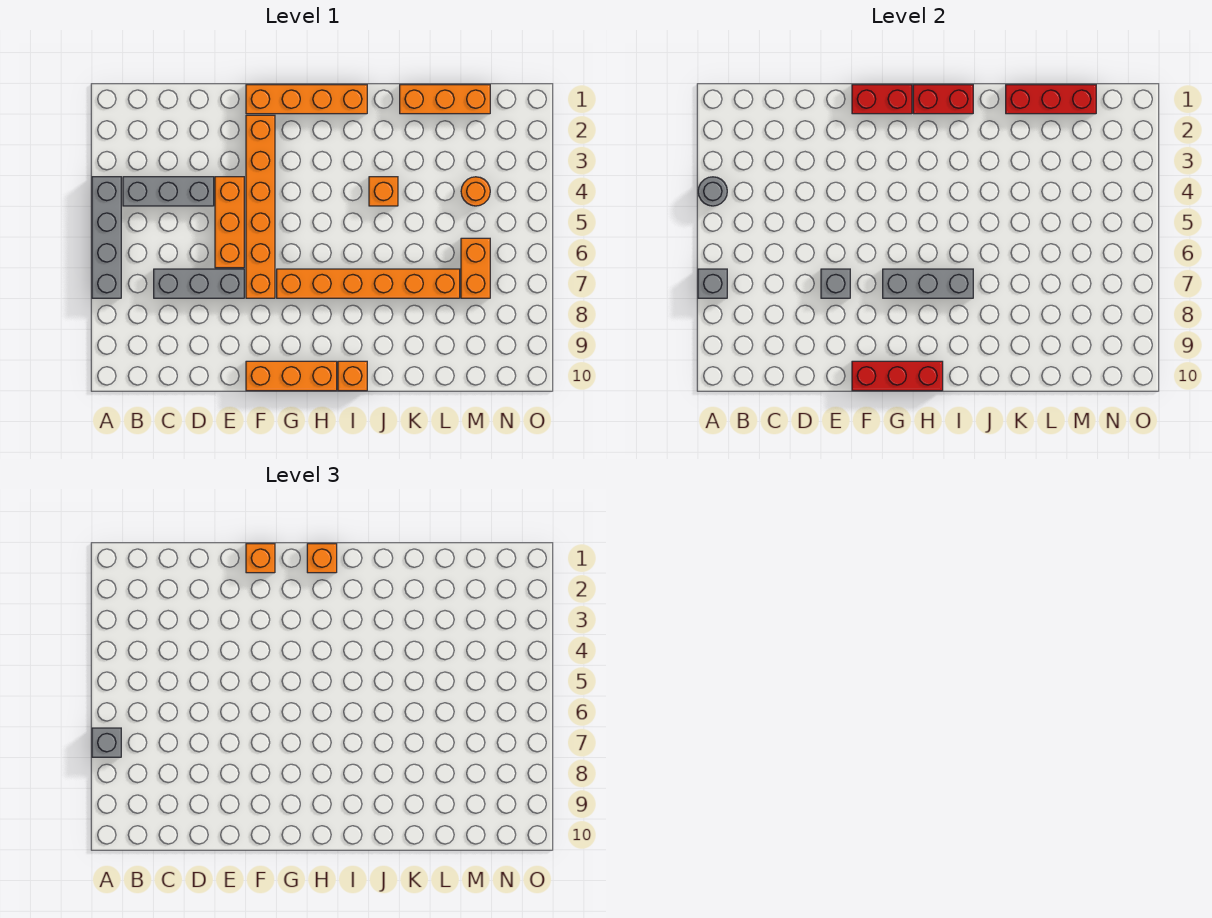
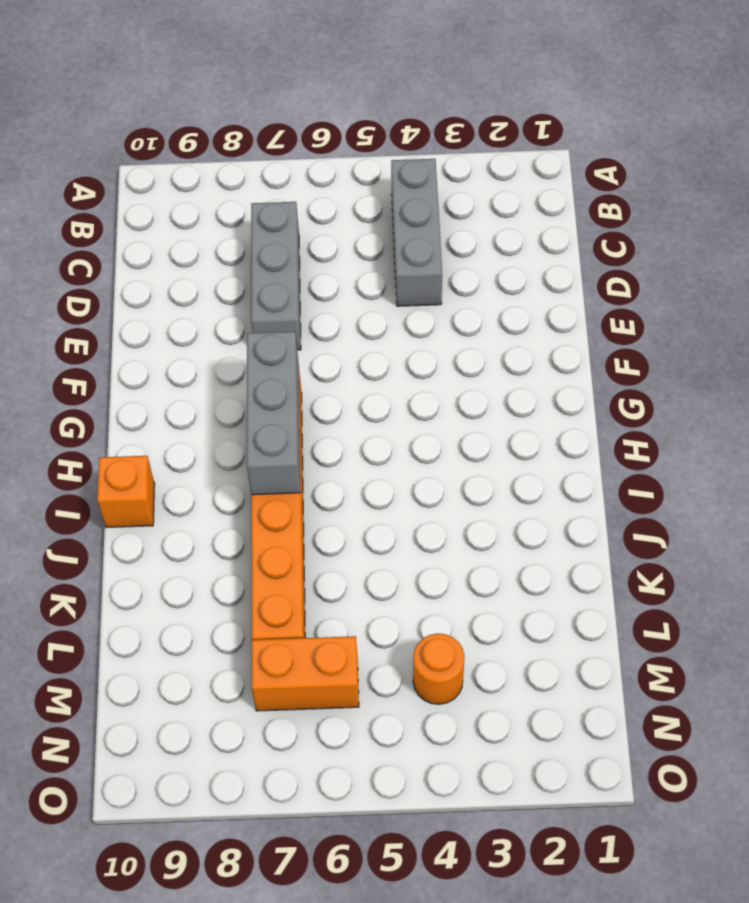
none -> grey brick A4:A7 level 1
none -> orange brick E4:E6 level 1
none -> orange brick F1:I1 level 1

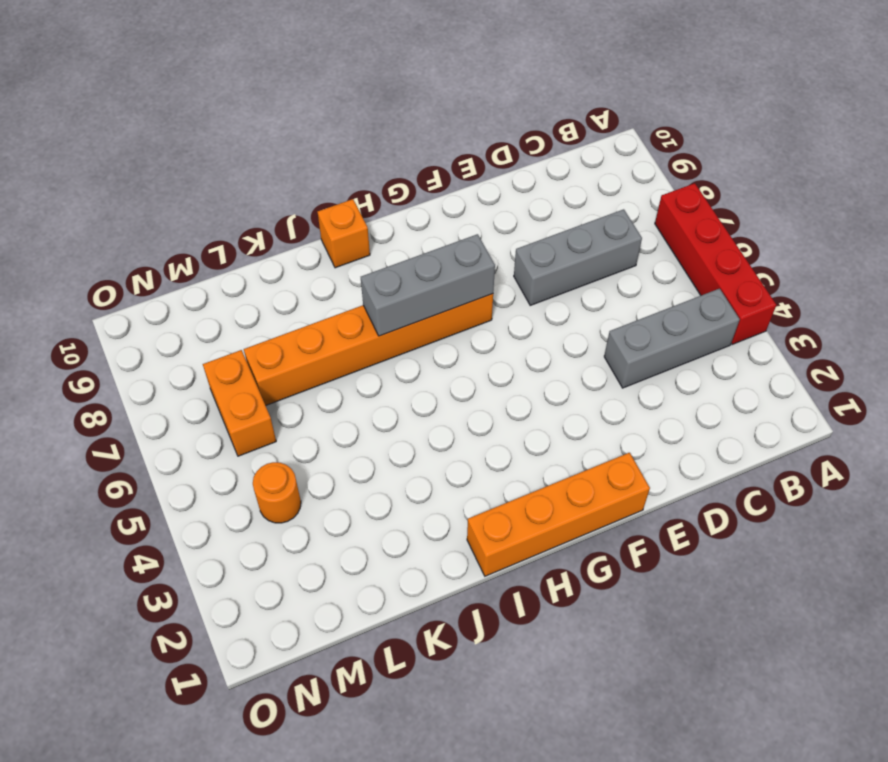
red brick A4:A7 level 1 -> grey brick A4:A7 level 1
none -> orange brick E4:E6 level 1
none -> orange brick F2:F7 level 1
none -> orange brick F10:H10 level 1

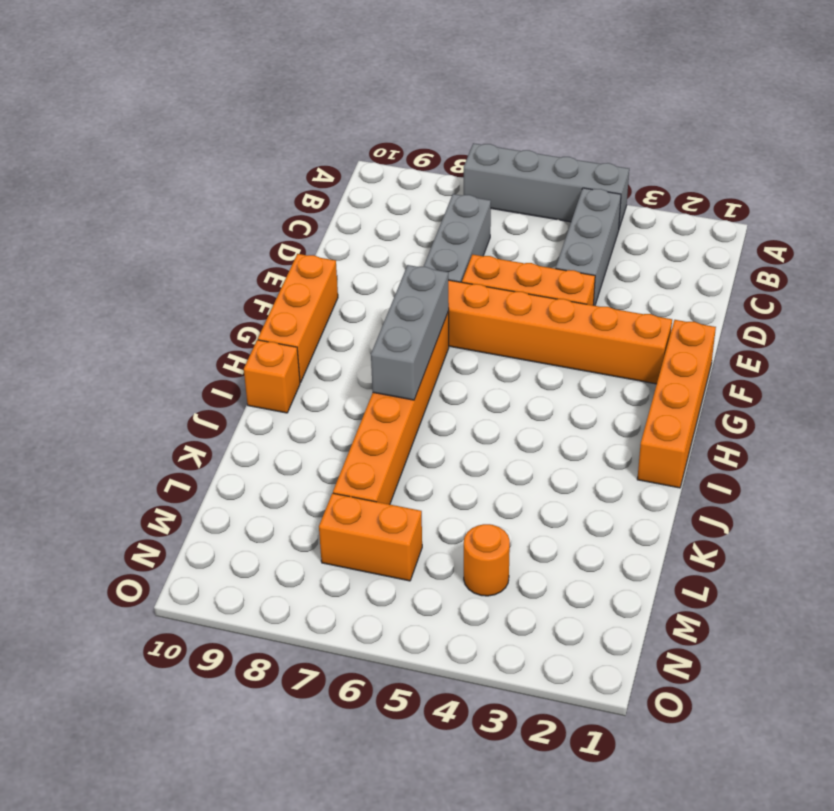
none -> orange brick J4 level 1
none -> orange brick K1:M1 level 1
none -> grey round brick A4 level 2

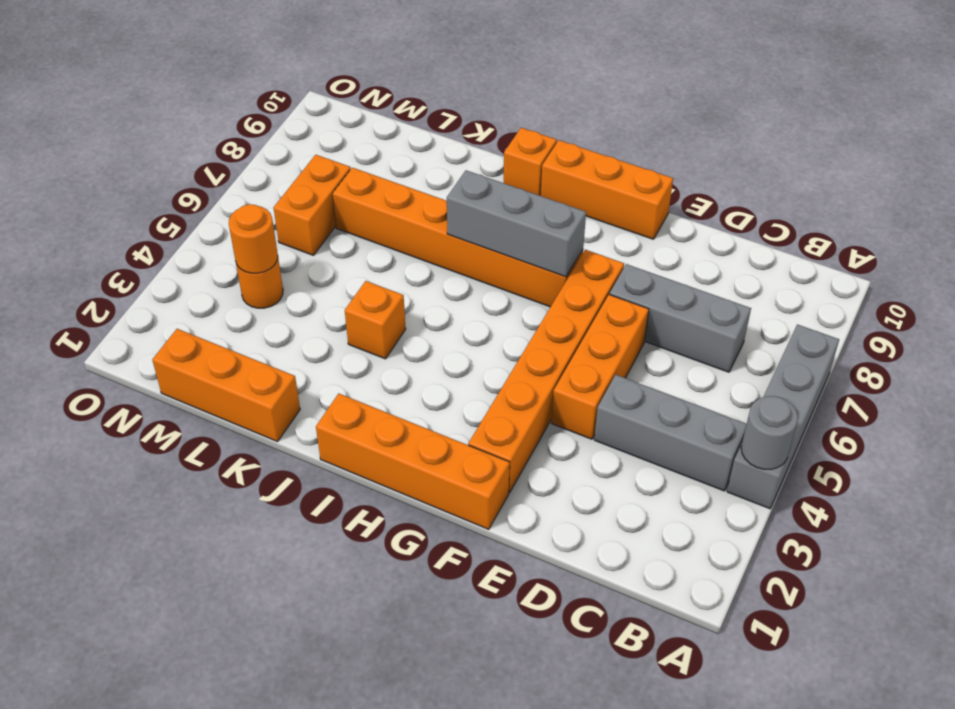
orange round brick M4 level 2 -> none
none -> grey brick A7 level 2
none -> grey brick E7 level 2
none -> red brick F1:G1 level 2

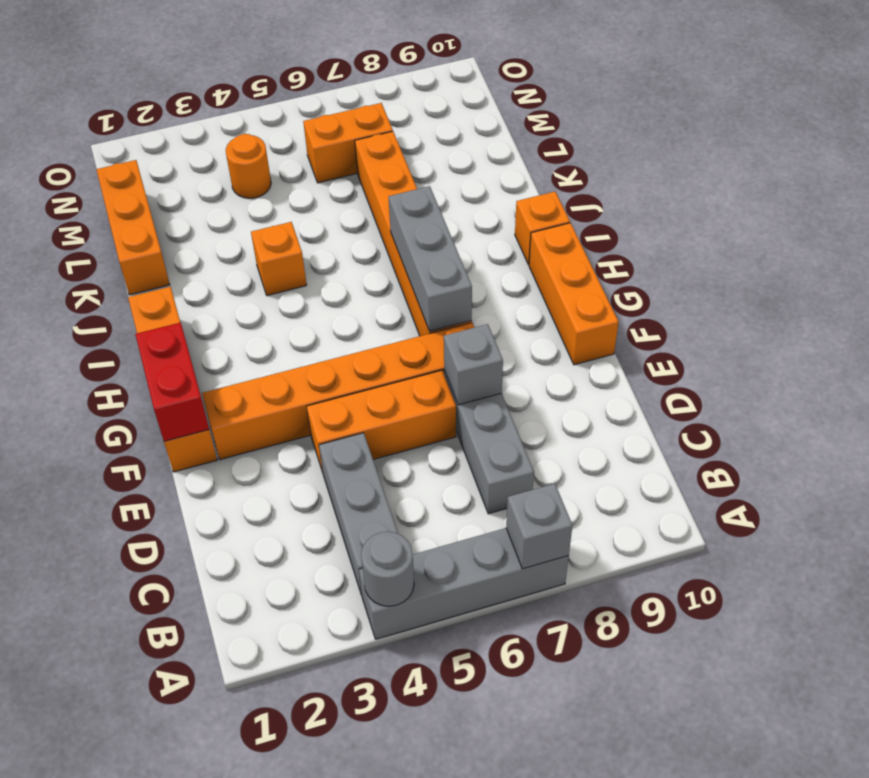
none -> red brick F10:H10 level 2
none -> red brick H1:I1 level 2
none -> red brick K1:M1 level 2

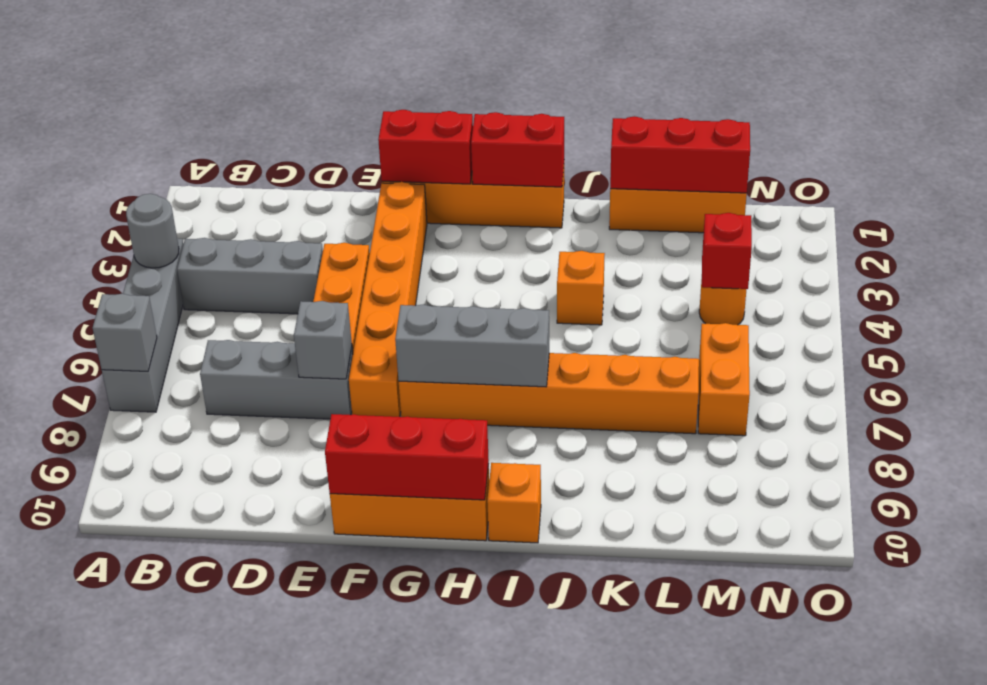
red brick M4 level 2 -> none
none -> grey brick A7 level 3
none -> orange brick F1 level 3
none -> orange brick H1 level 3

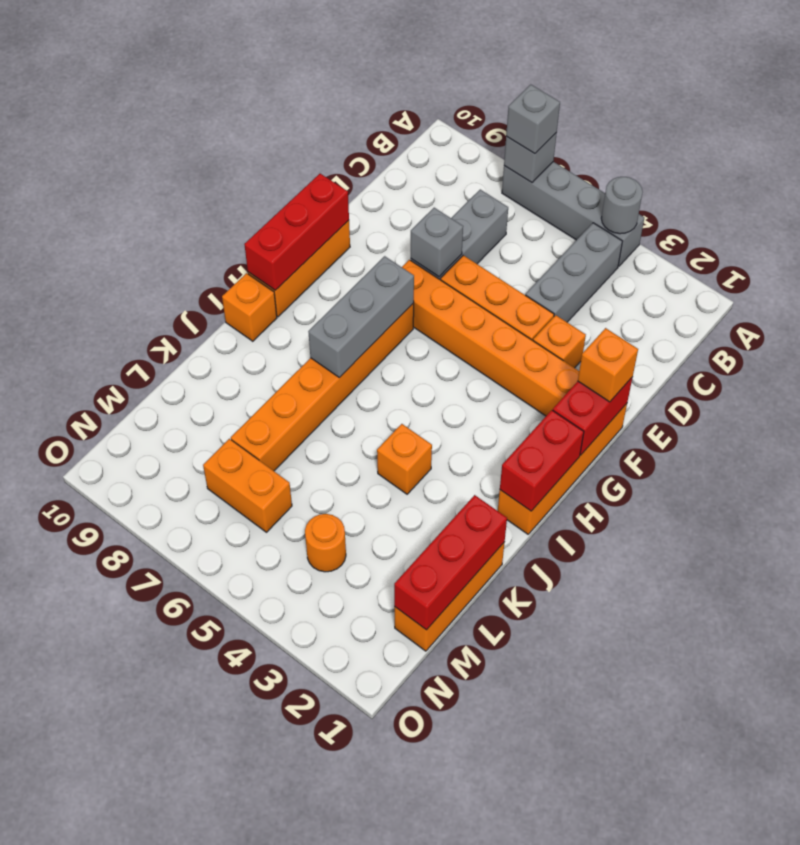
orange brick E3 level 1 -> orange brick H1 level 3

